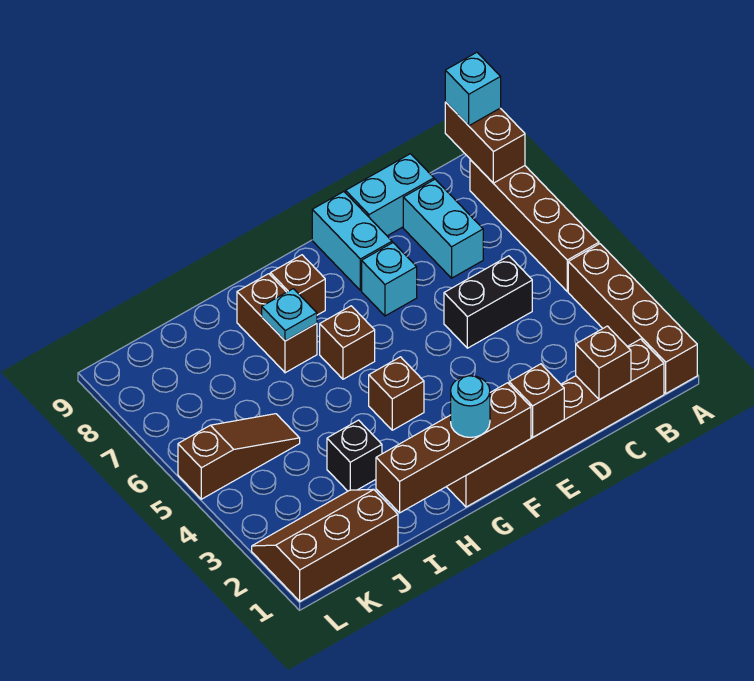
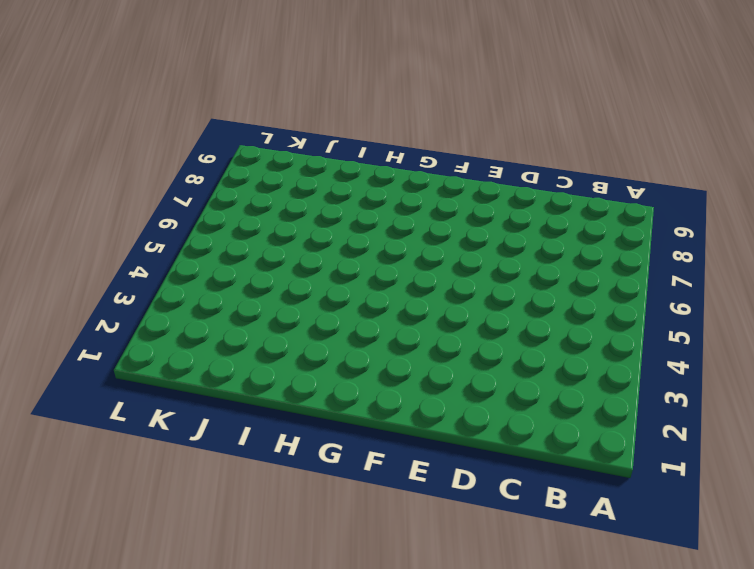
none -> brown brick A1:A4 level 1
none -> brown brick A5:A8 level 1
none -> brown brick B1:G1 level 1

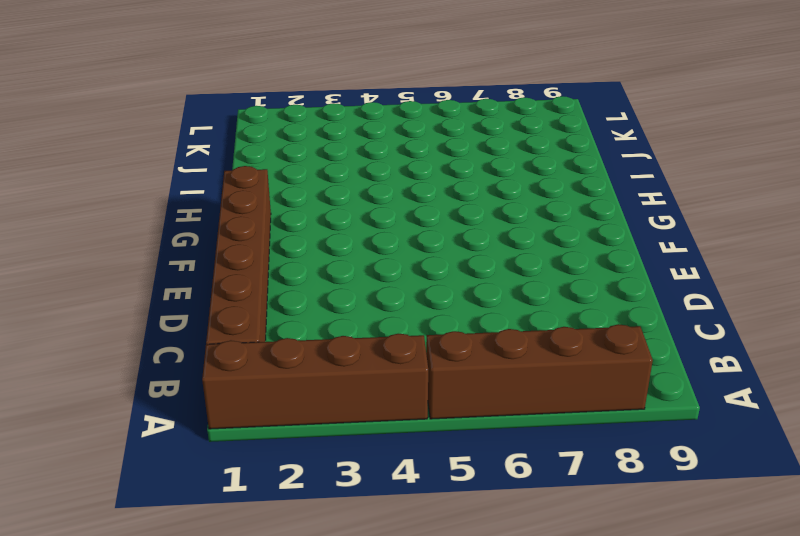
none -> black brick C5:D5 level 1
none -> cyan brick C7:C8 level 1
none -> cyan brick C9:D9 level 1

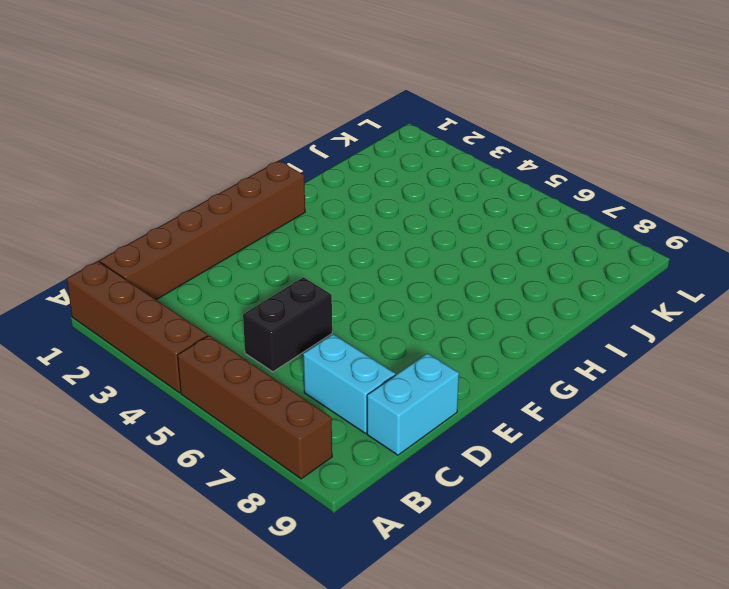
none -> cyan brick E7 level 1
none -> cyan brick E8:E9 level 1
none -> brown brick G4 level 1

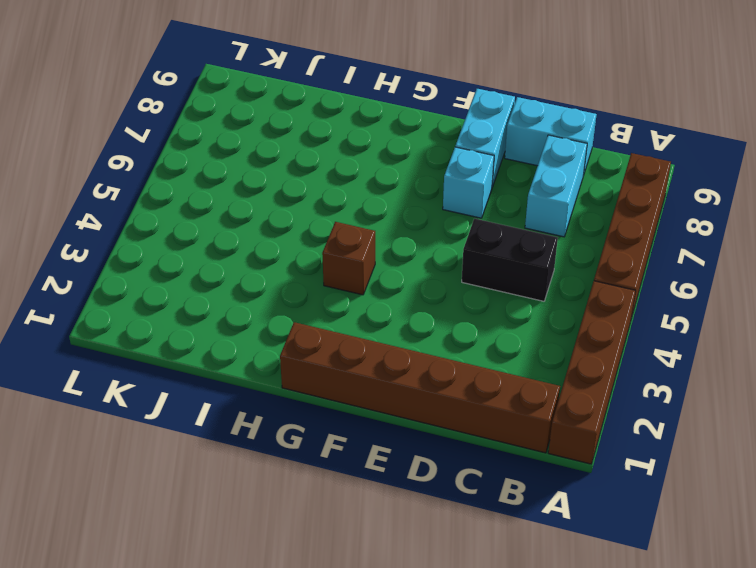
none -> brown brick G6 level 1
none -> brown brick G8 level 1
none -> brown brick H7:H8 level 1

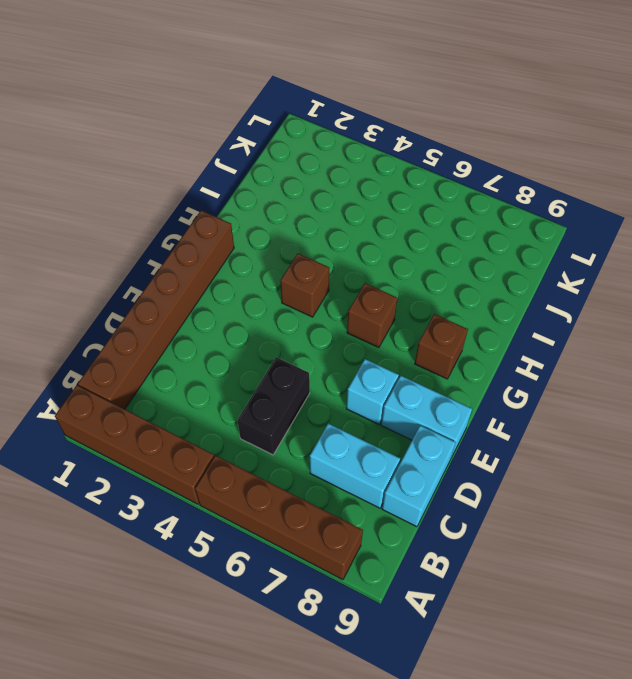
none -> brown brick H7:H8 level 1
none -> black brick I3 level 1
none -> brown slope J1:L2 level 1 top 1

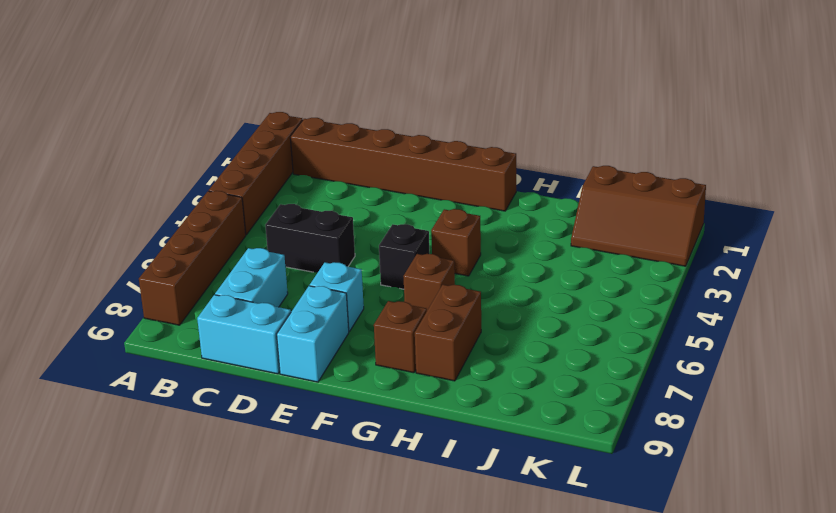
black brick F5 level 1 -> black brick I3 level 1
none -> brown slope J5:L5 level 1 top L
none -> brown brick A8:A9 level 2
none -> brown brick C1 level 2

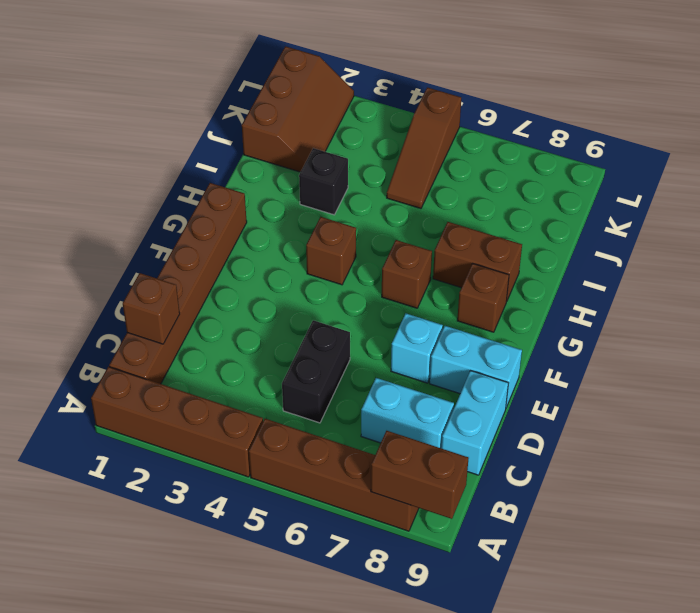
none -> brown brick E1 level 2
none -> brown brick F1:I1 level 2
none -> cyan plate H7 level 2

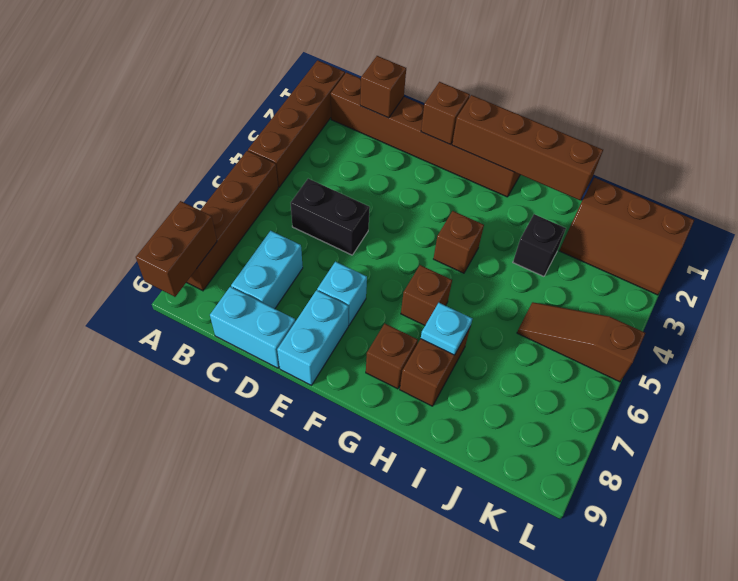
none -> cyan brick A9 level 3
none -> cyan round brick G1 level 3

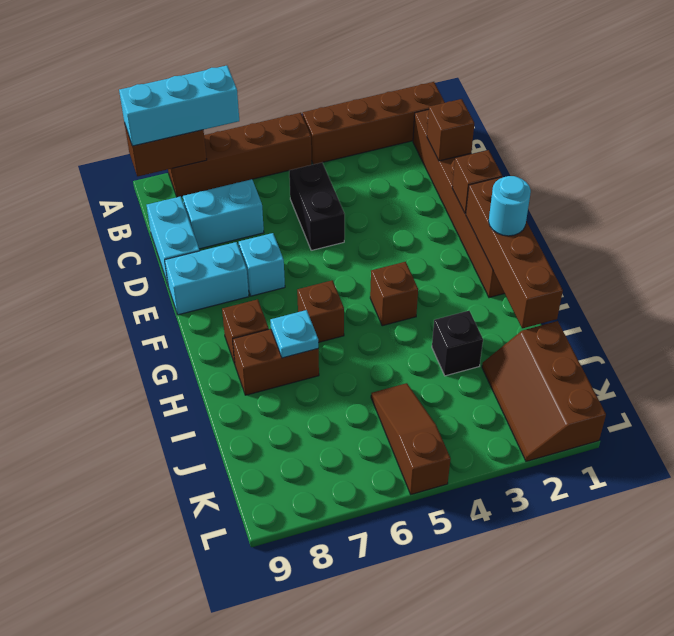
cyan brick A7:A9 level 3 -> cyan brick A9 level 3

